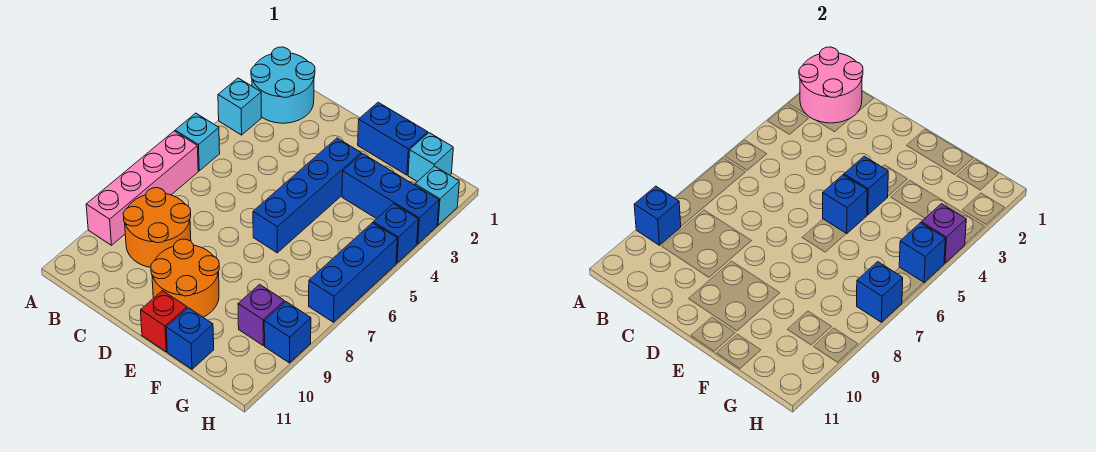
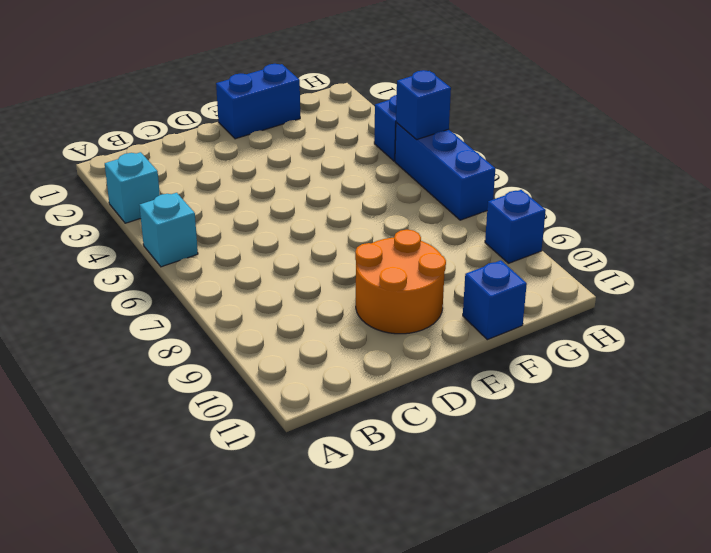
none -> cyan round brick A1:B2 level 1
none -> pink brick A6:A9 level 1
none -> orange round brick B8:C9 level 1

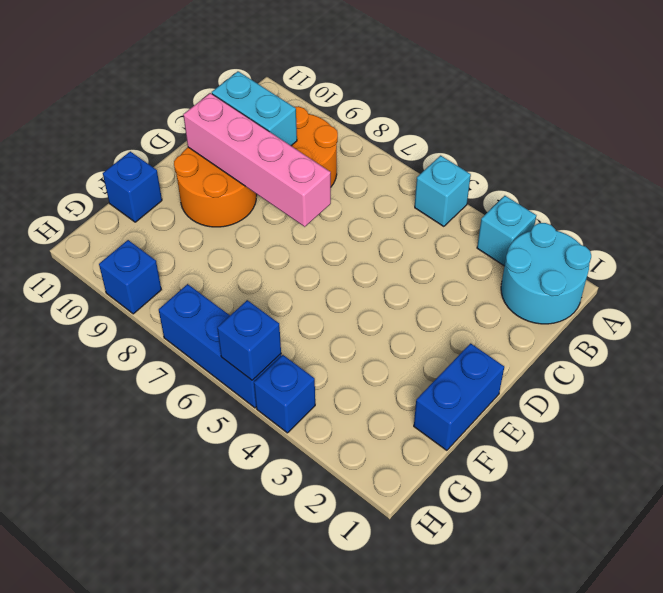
cyan brick C9:C10 level 2 -> none
pink brick D7:D10 level 2 -> pink brick A6:A9 level 1
none -> blue brick E3:E6 level 1
none -> red brick E11 level 1
none -> blue brick F3:H3 level 1

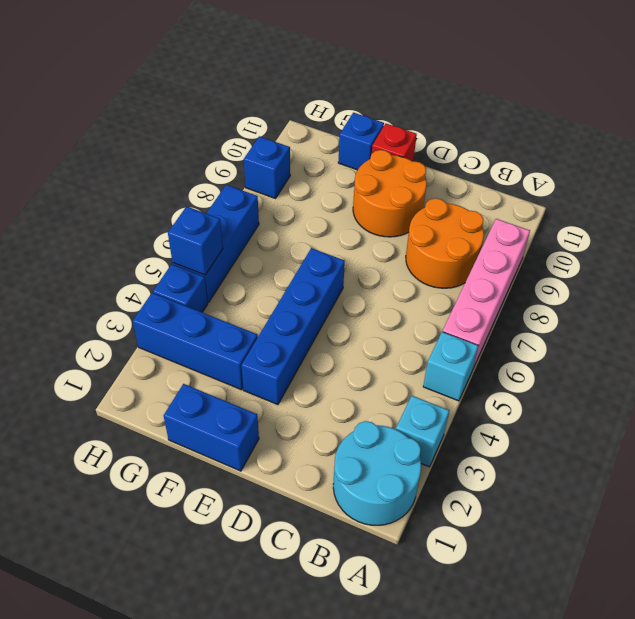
none -> cyan brick G1 level 1
none -> purple brick G9 level 1
none -> cyan brick H2 level 1

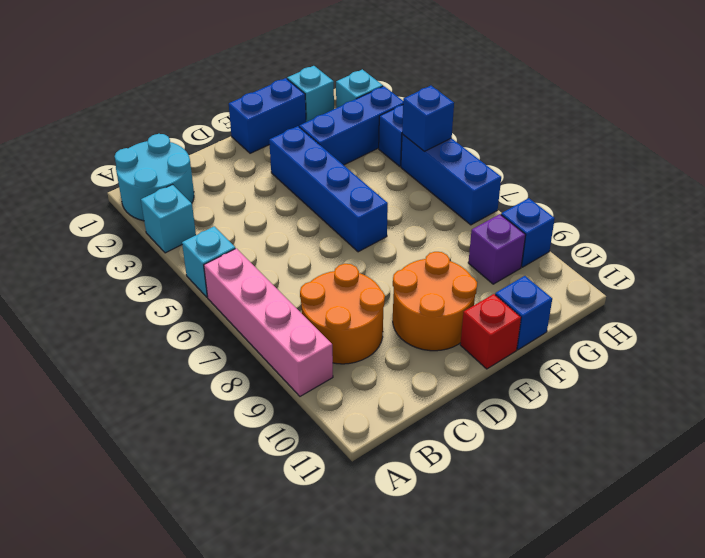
none -> pink round brick A1:B2 level 2
none -> blue brick A9 level 2
none -> blue brick E4 level 2

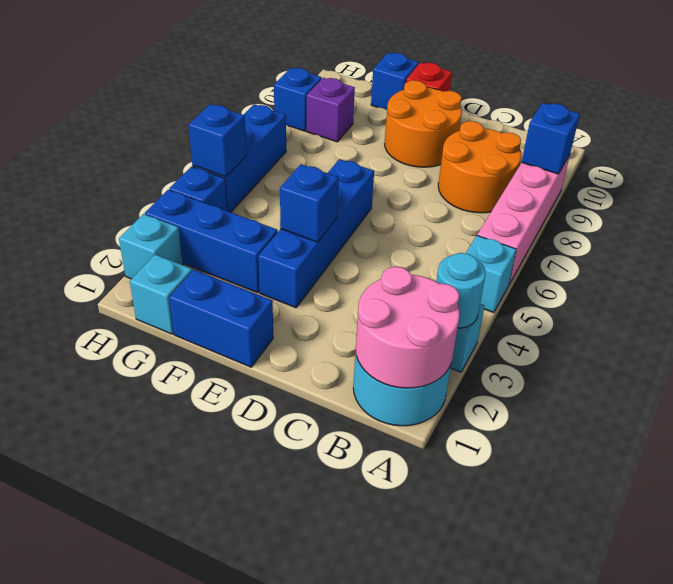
cyan round brick A3 level 2 -> none
none -> blue brick E5 level 2
none -> purple brick H4 level 2
none -> blue brick H7 level 2

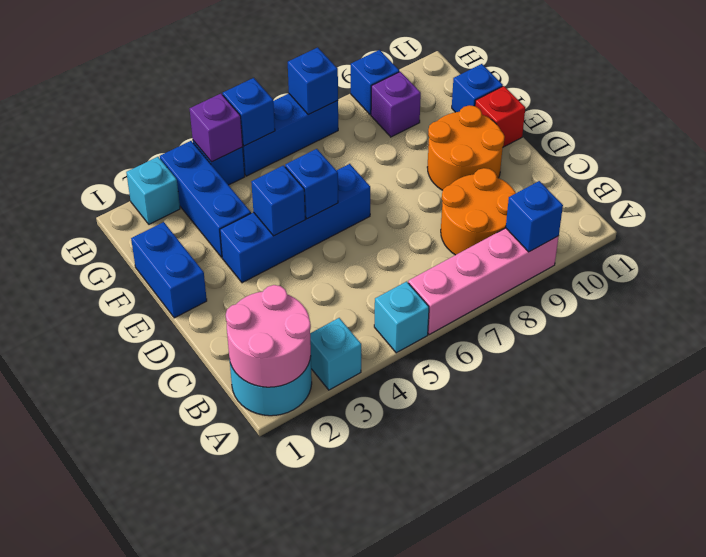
none -> cyan brick G1 level 1

